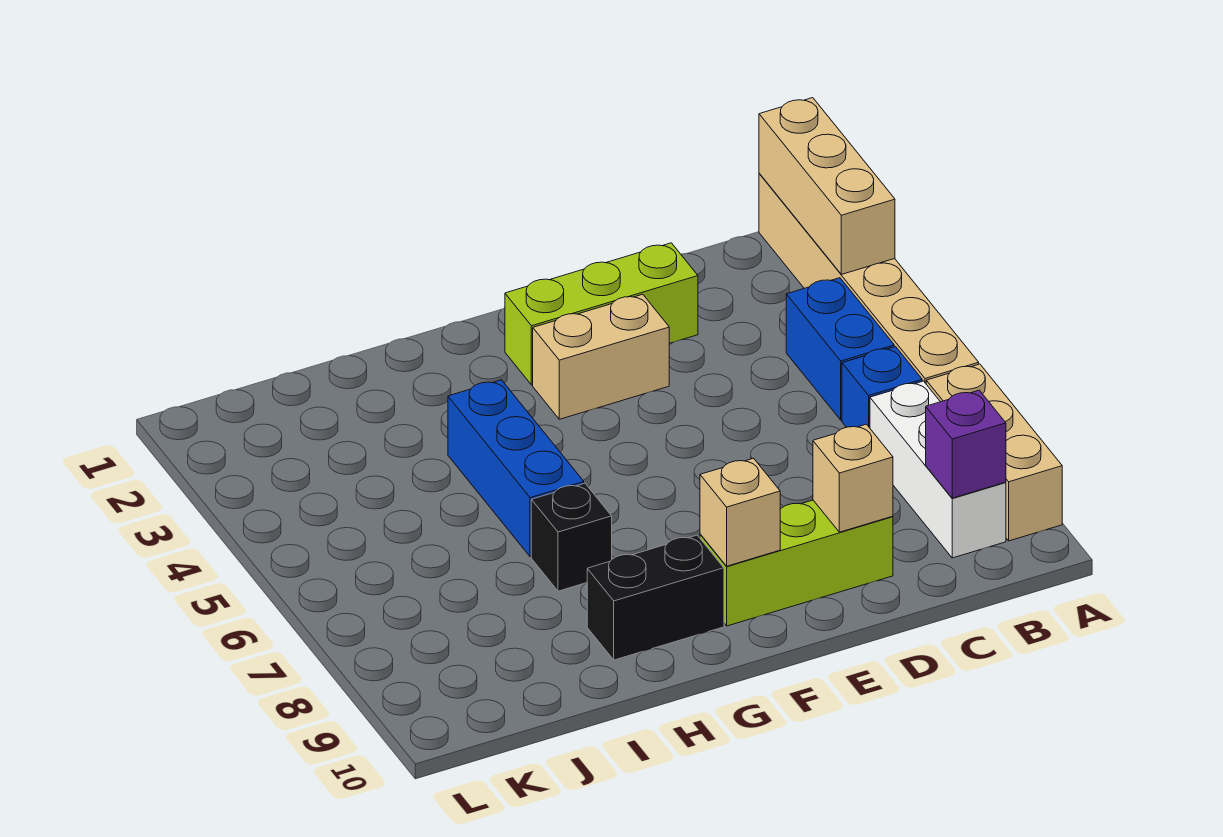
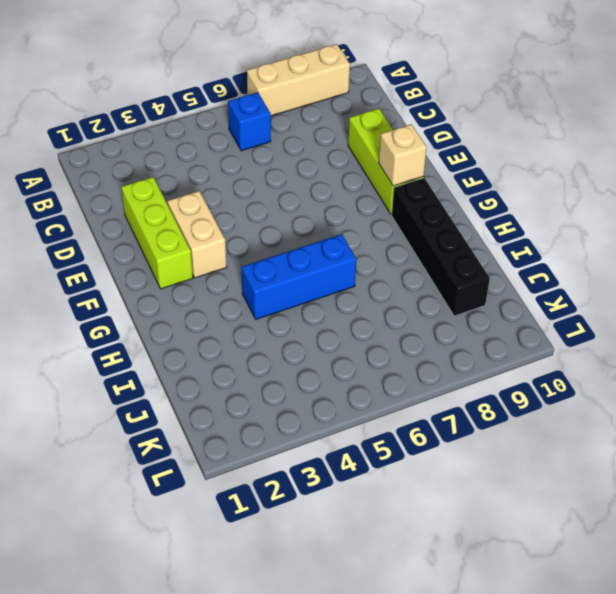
black brick G9:J9 level 1 -> black brick G9:H9 level 1
none -> tan brick A1:A6 level 1
none -> blue brick B4:B5 level 1
none -> white brick B7:B9 level 1

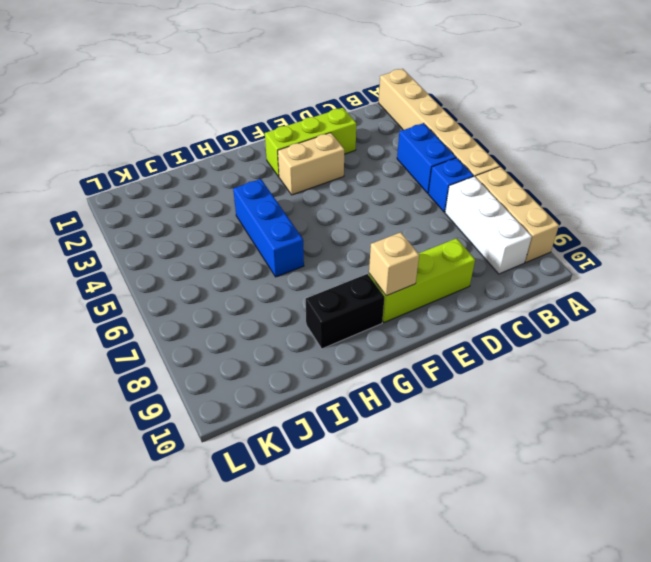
none -> black brick H7 level 1
none -> tan brick A1:A3 level 2
none -> purple brick B9 level 2

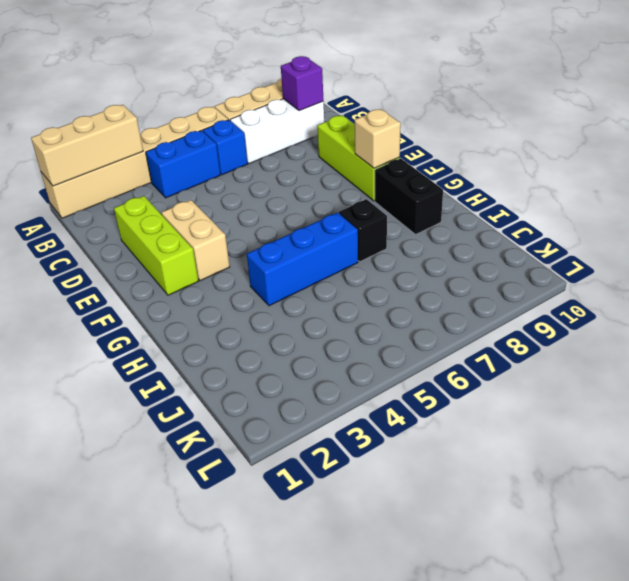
none -> tan brick D9 level 2

